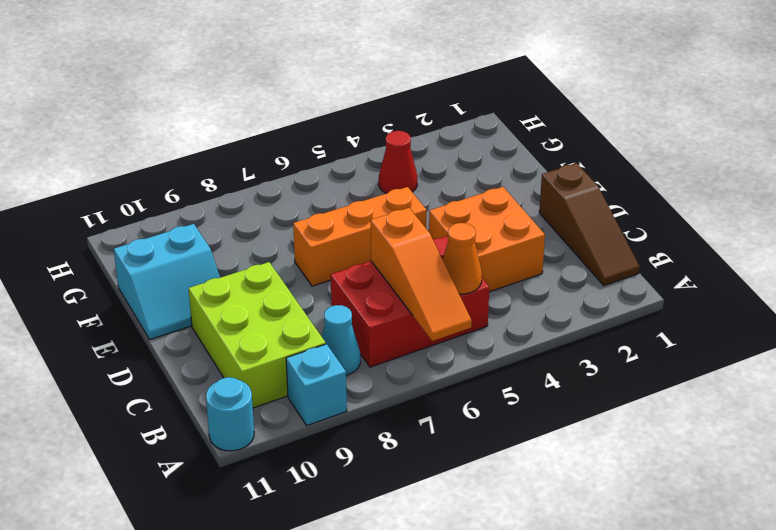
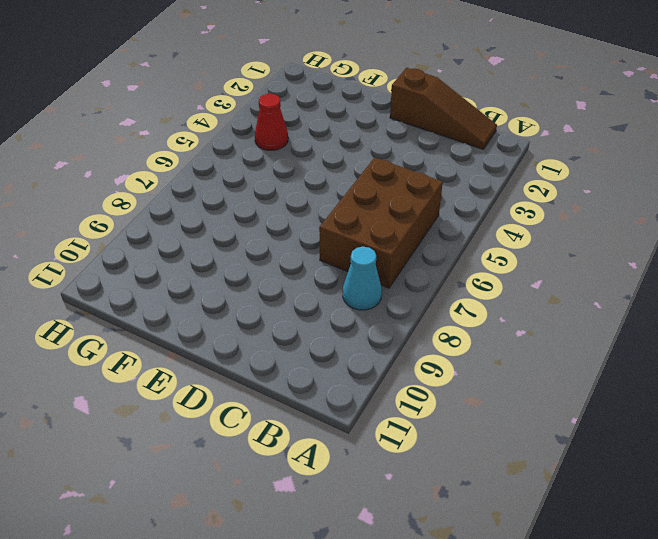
brown brick B5:C7 level 1 -> red brick B5:C7 level 1
none -> cyan brick A9 level 1
none -> cyan round brick A11 level 1
none -> lime brick B9:D10 level 1

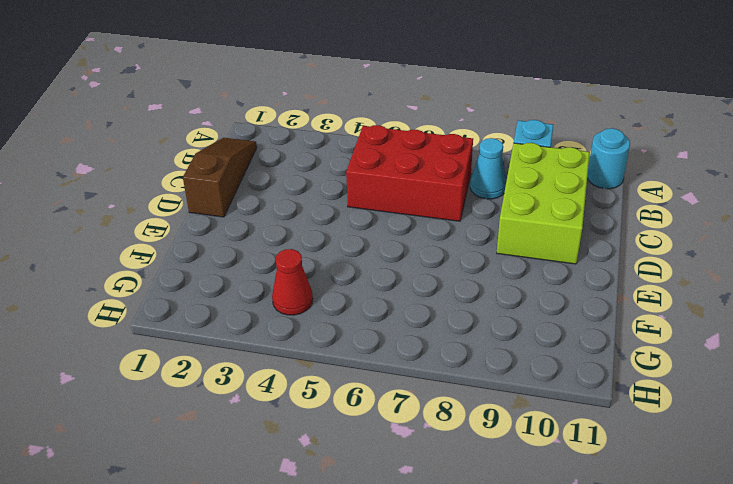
none -> orange brick C3:D4 level 1
none -> orange brick E5:E7 level 1
none -> cyan slope E10:F11 level 1 top F

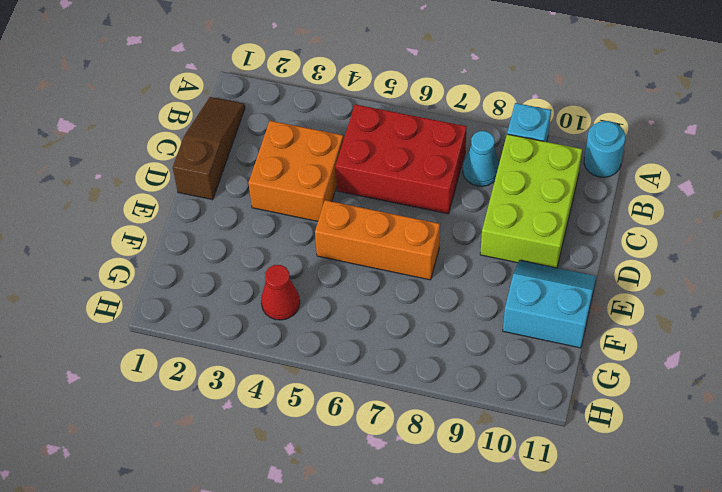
none -> orange slope A6:C6 level 2 top C
none -> orange cone B5 level 2

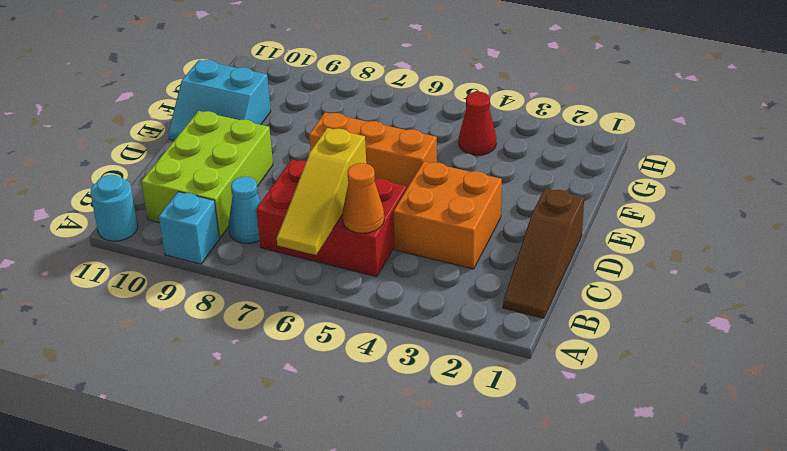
yellow slope A6:C6 level 2 top C -> orange slope A6:C6 level 2 top C

